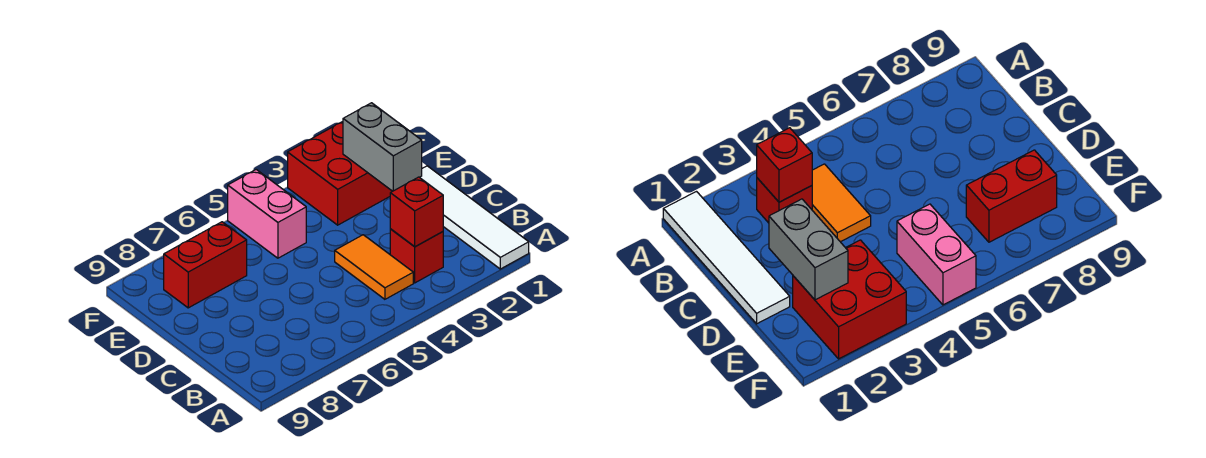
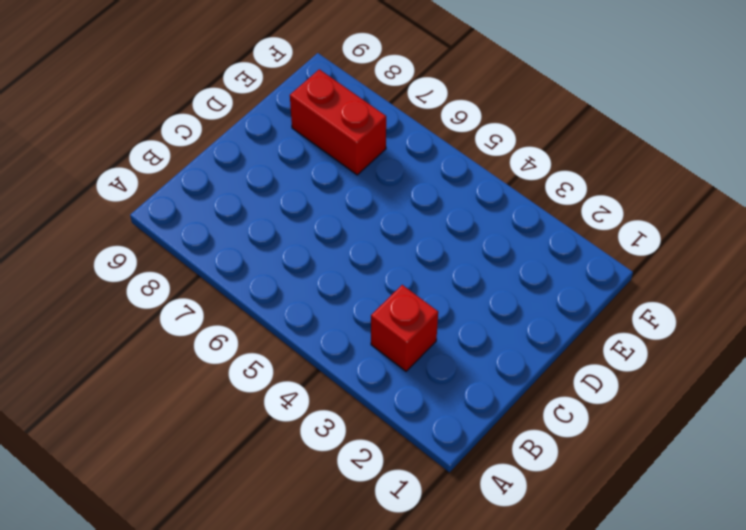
none -> white tile A1:D1 level 1
none -> orange tile B4:C4 level 1

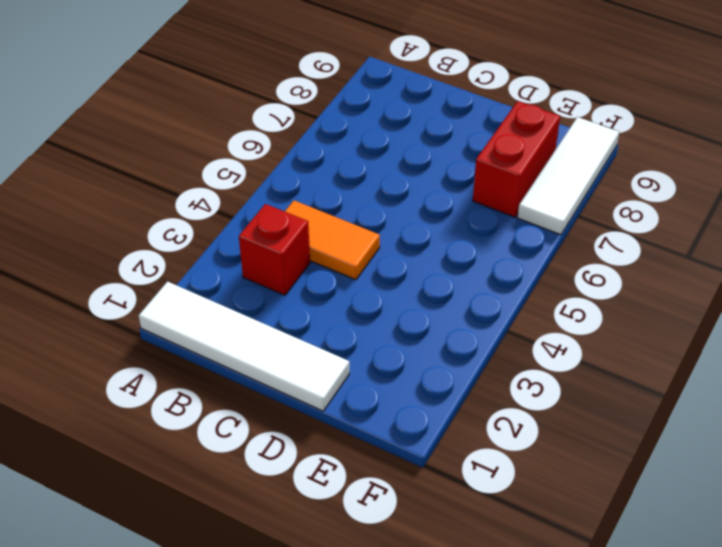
white tile F7:F9 level 1 -> none
none -> red brick E2:F3 level 1
none -> pink brick E5:F5 level 1

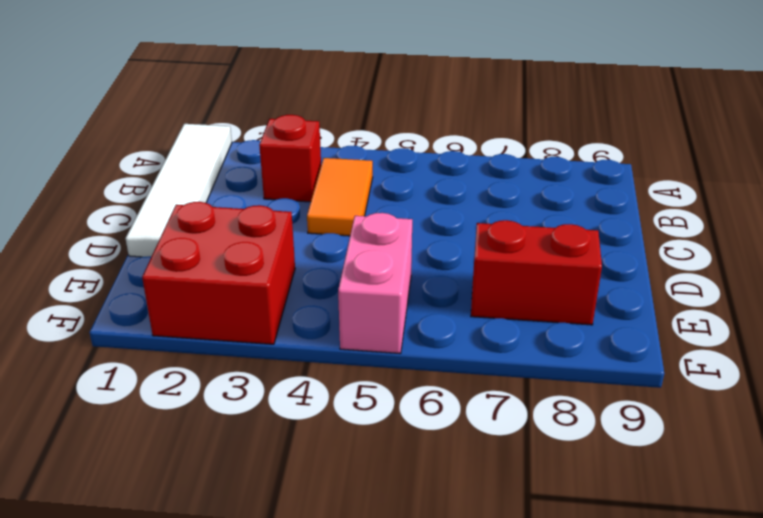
none -> red brick B3 level 2
none -> grey brick D2:E2 level 2

